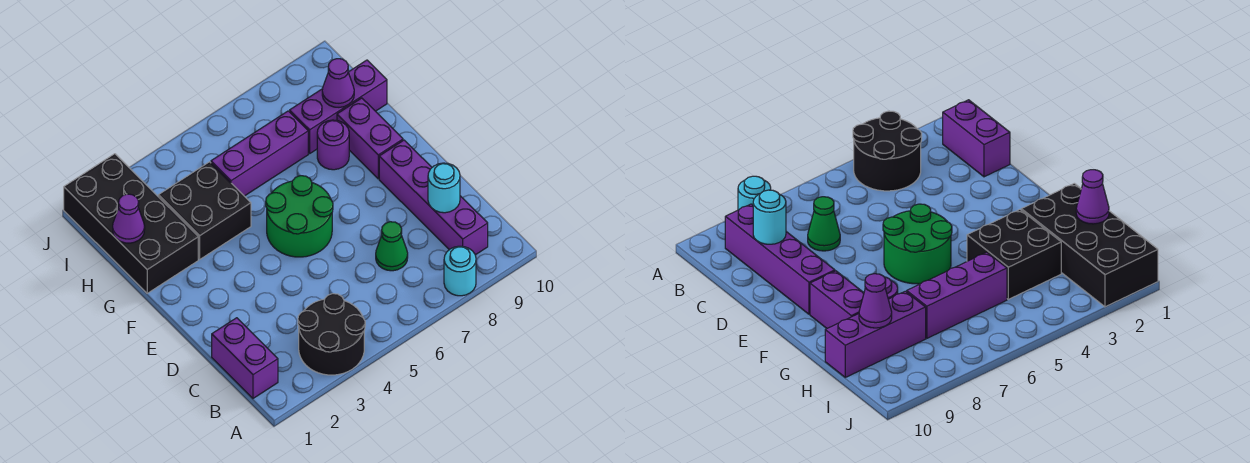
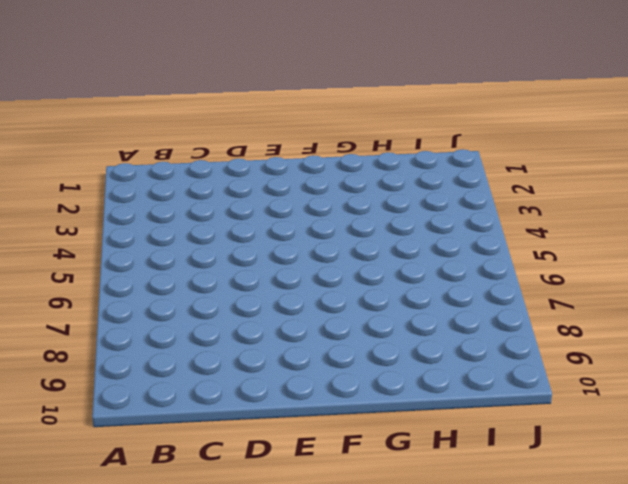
none -> black round brick A3:B4 level 1
none -> cyan round brick A8 level 1
none -> purple brick B1:C1 level 1

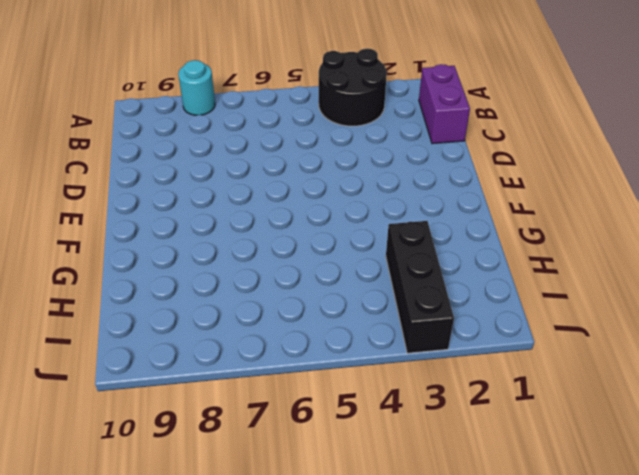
black brick H3:J3 level 1 -> black brick G3:H4 level 1
none -> purple brick B9:E9 level 1
none -> green cone C7 level 1
none -> green round brick E5:F6 level 1

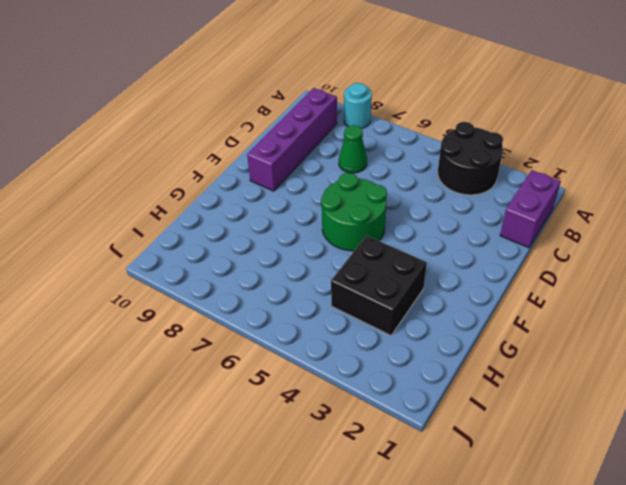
none -> purple brick F9:G9 level 1
none -> black brick G1:J2 level 1
none -> purple round brick G8 level 1

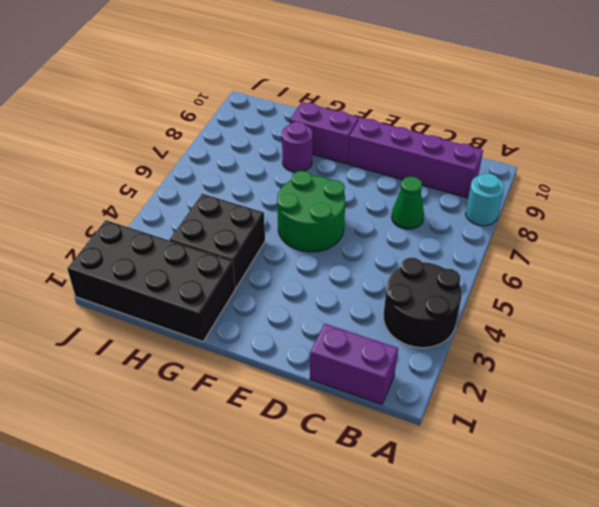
none -> purple brick H5:H7 level 1
none -> purple brick H8:H10 level 1
none -> cyan round brick C9 level 2

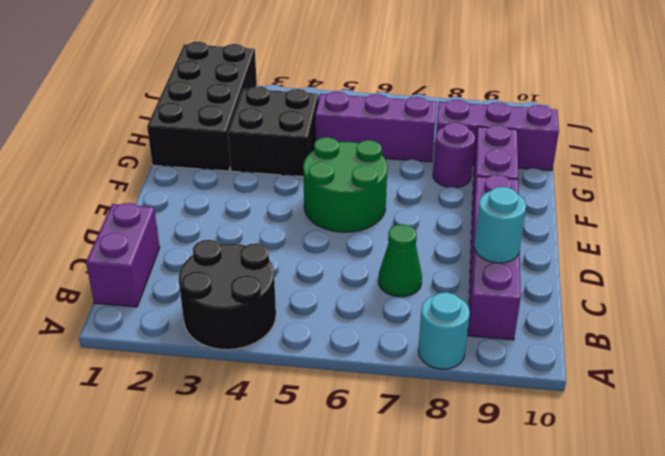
none -> purple cone H1 level 2
none -> purple cone H9 level 2

